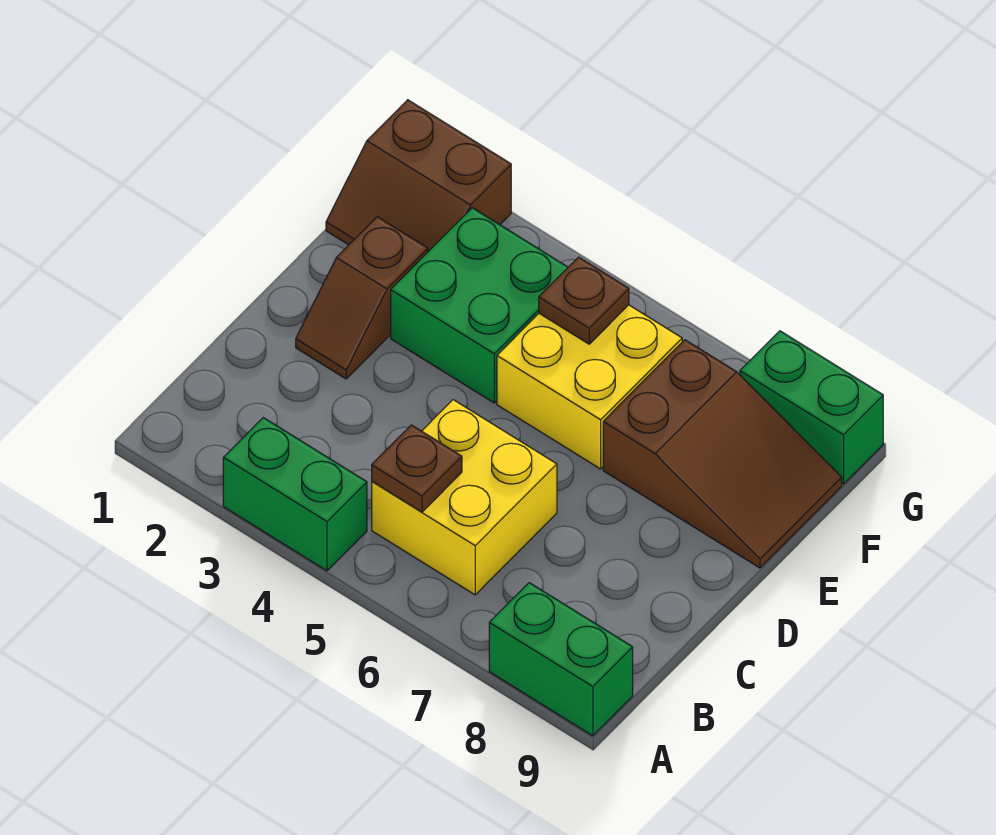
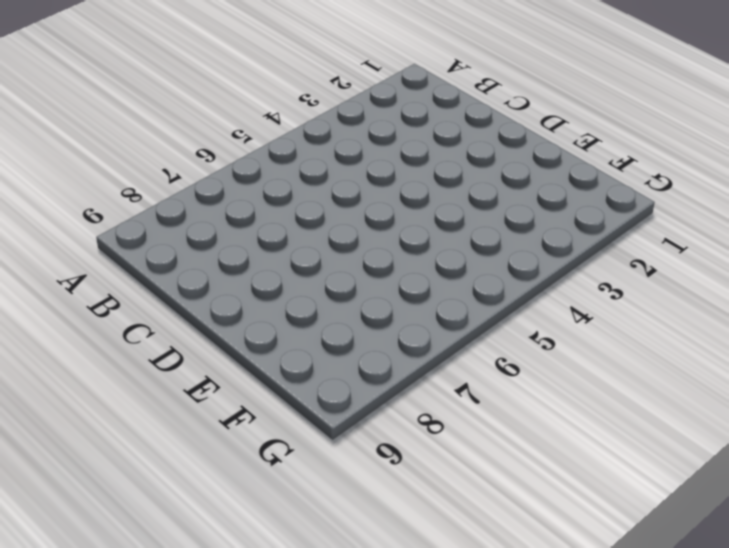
none -> green brick A3:A4 level 1
none -> green brick A8:A9 level 1

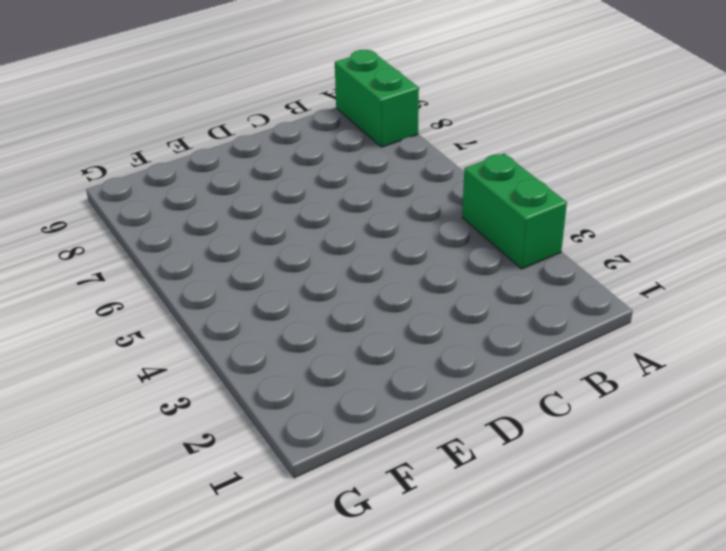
none -> yellow brick B5:C6 level 1
none -> brown slope D2:E2 level 1 top E

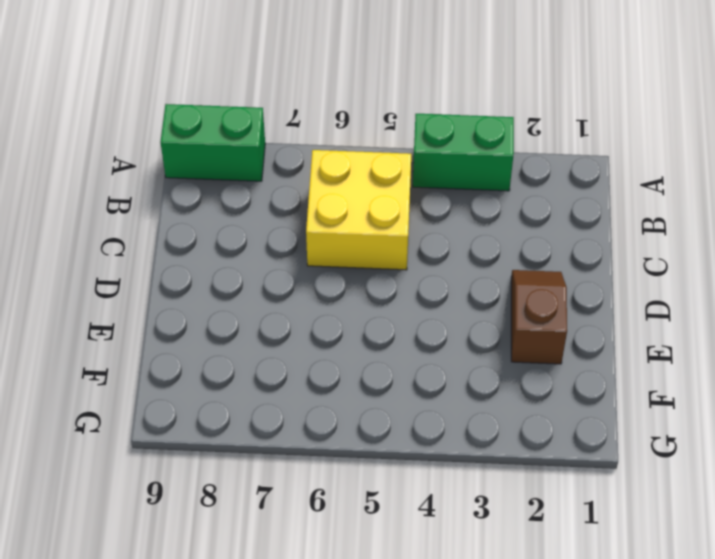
none -> green brick E3:F4 level 1
none -> yellow brick E5:F6 level 1

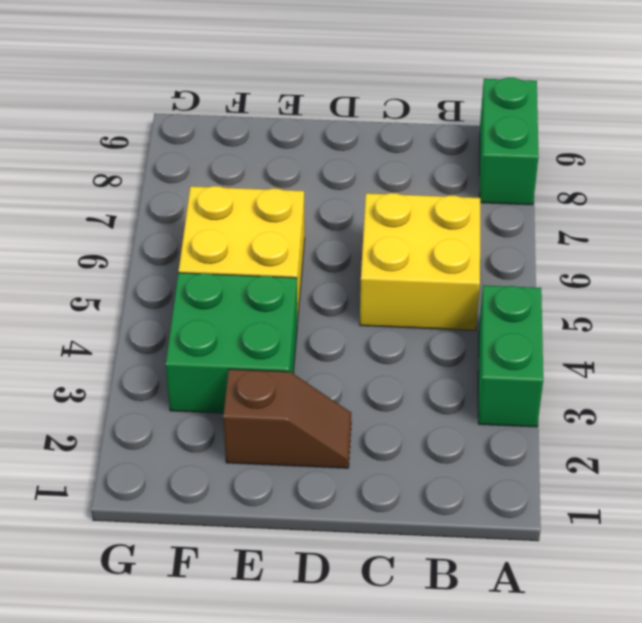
none -> brown slope E7:F9 level 1 top 7
none -> brown slope F1:G2 level 1 top G

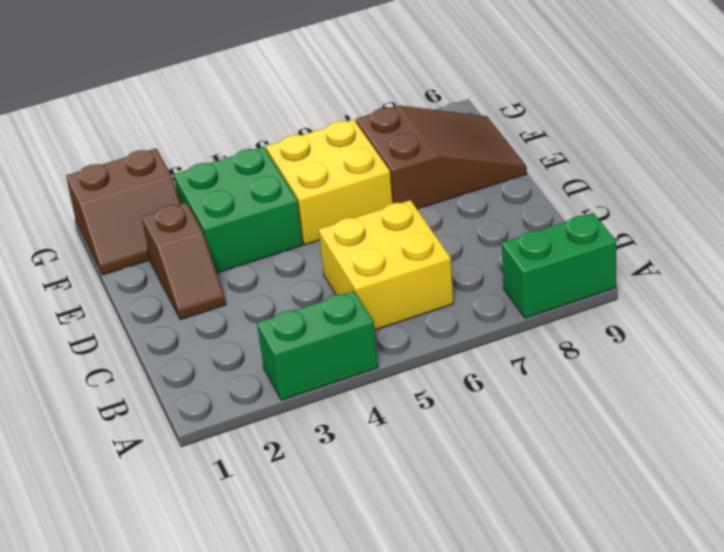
none -> green brick G8:G9 level 1
none -> brown plate B5 level 2

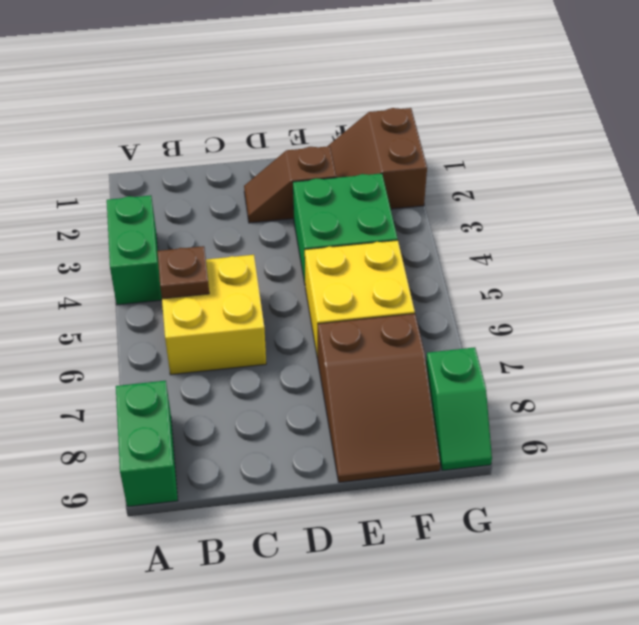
green slope G8:G9 level 1 top 8 -> green brick G8:G9 level 1
none -> brown plate F5 level 2

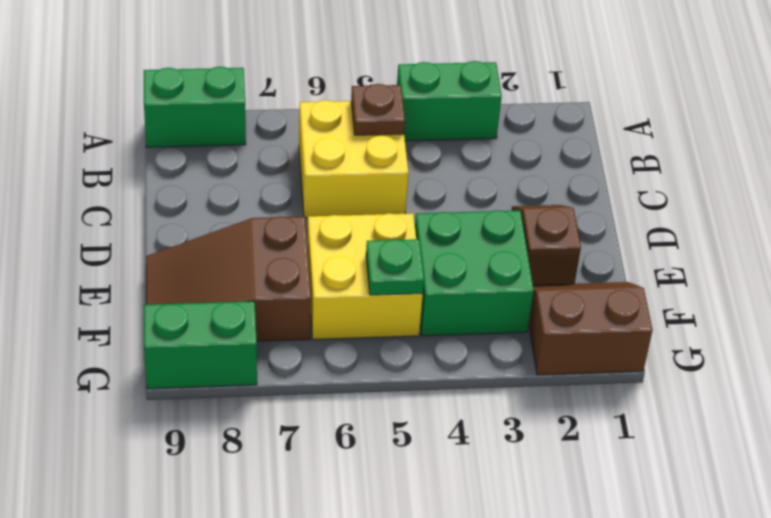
green plate F5 level 2 -> brown plate F5 level 2

